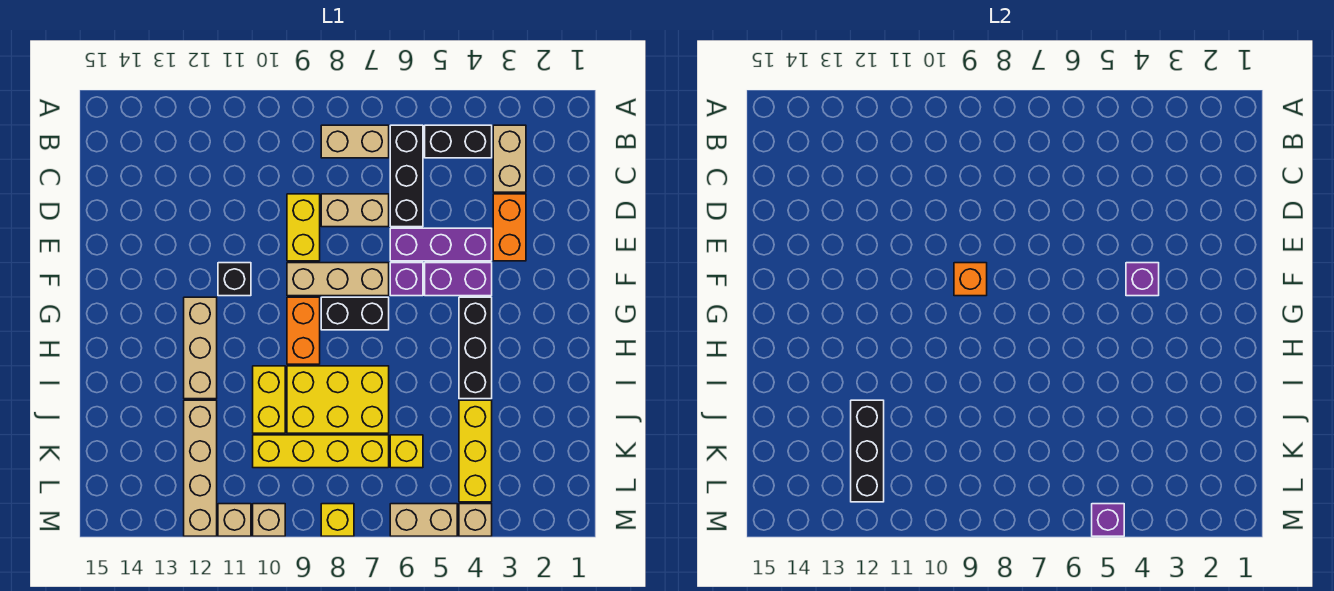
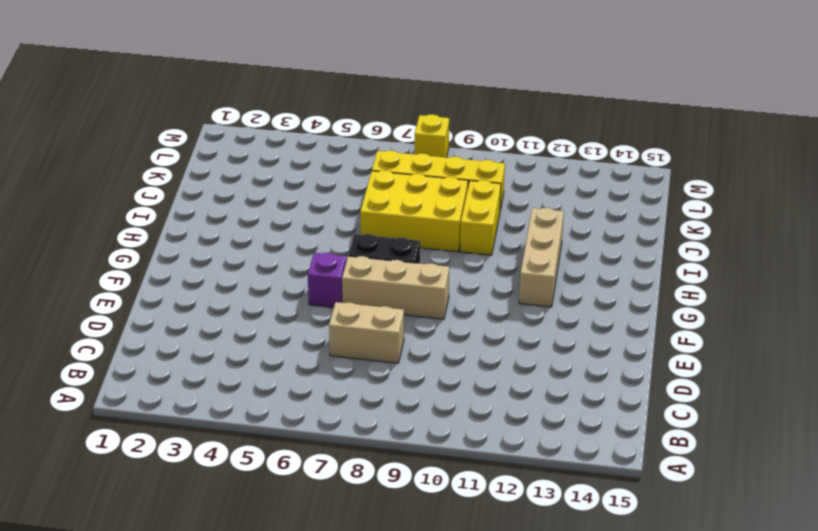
none -> tan brick B3:C3 level 1
none -> black brick B4:B5 level 1
none -> black brick B6:D6 level 1
none -> tan brick B7:B8 level 1

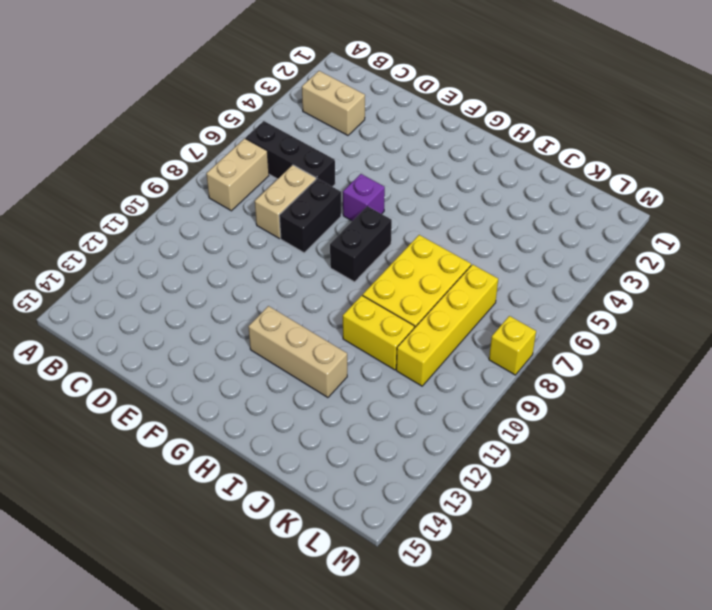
black brick E7:E8 level 1 -> black brick B4:B5 level 1
none -> orange brick D3:E3 level 1
none -> yellow brick D9:E9 level 1
none -> purple brick E4:E6 level 1
none -> purple brick F4:F5 level 1

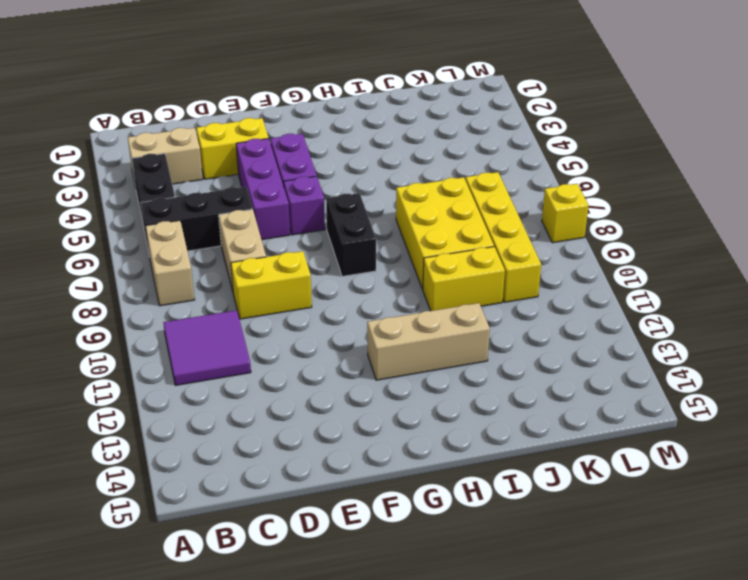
purple tile B10:C11 level 1 -> none
yellow brick D3:E3 level 1 -> orange brick D3:E3 level 1
none -> tan brick F7:F9 level 1
none -> black brick F11 level 1
none -> black brick G4:I4 level 1
none -> orange brick G9:H9 level 1

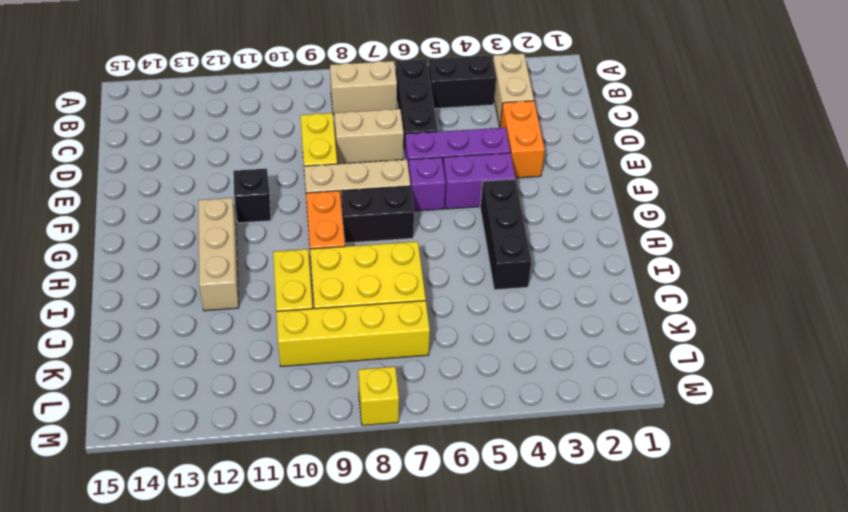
none -> yellow brick J4:L4 level 1
none -> tan brick J12:M12 level 1
none -> yellow brick K6 level 1
none -> tan brick M4 level 1

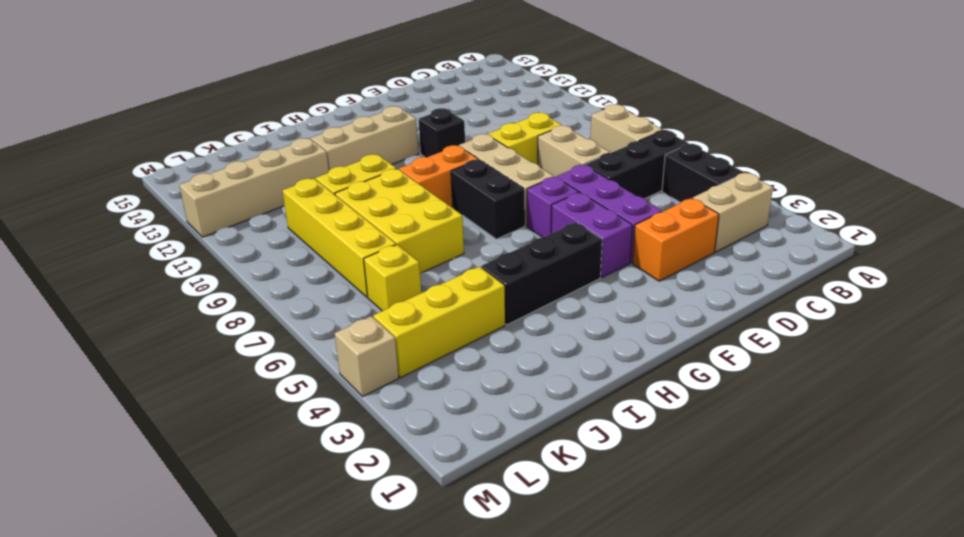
none -> tan brick M5:M6 level 1
none -> yellow brick M8 level 1
none -> tan brick M10 level 1
none -> tan brick M11 level 1

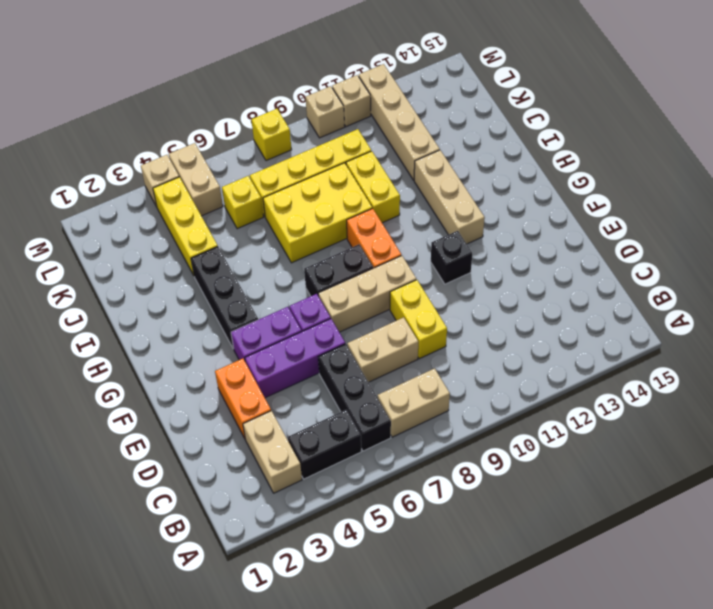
tan brick L5:M5 level 1 -> tan brick M5:M6 level 1
none -> purple brick F4 level 2
none -> orange brick F9 level 2
none -> black brick J12:L12 level 2
none -> purple brick M5 level 2

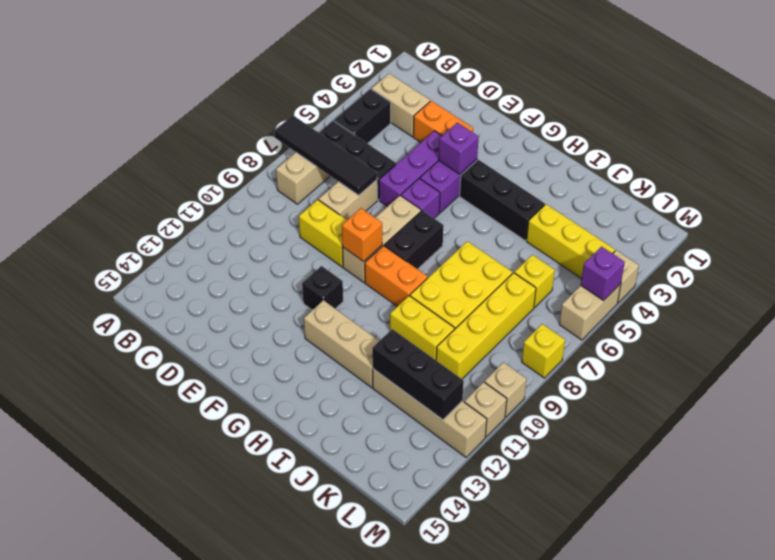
black tile A7:D7 level 2 -> none

